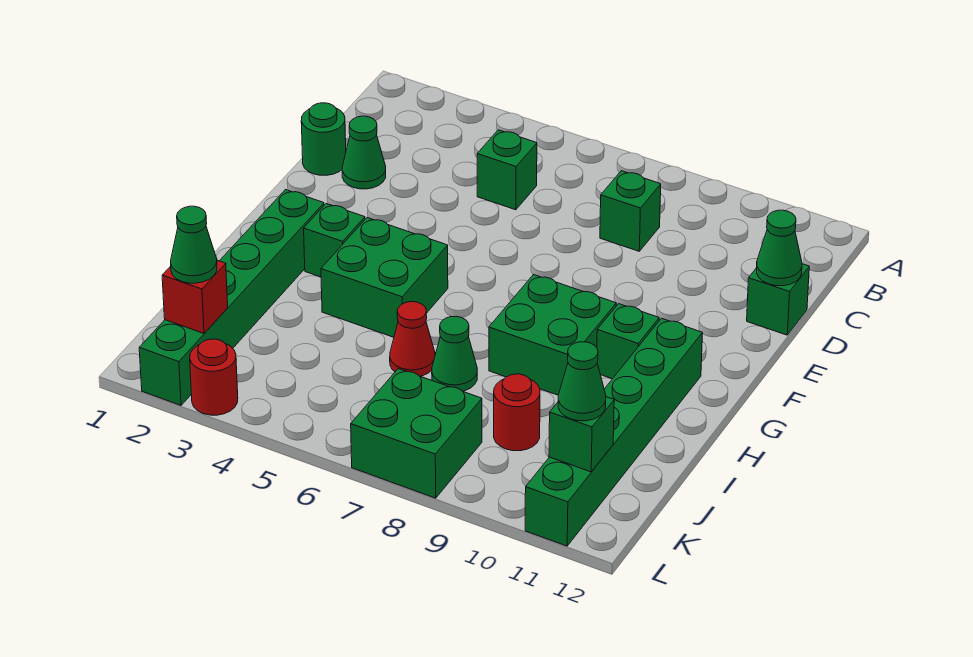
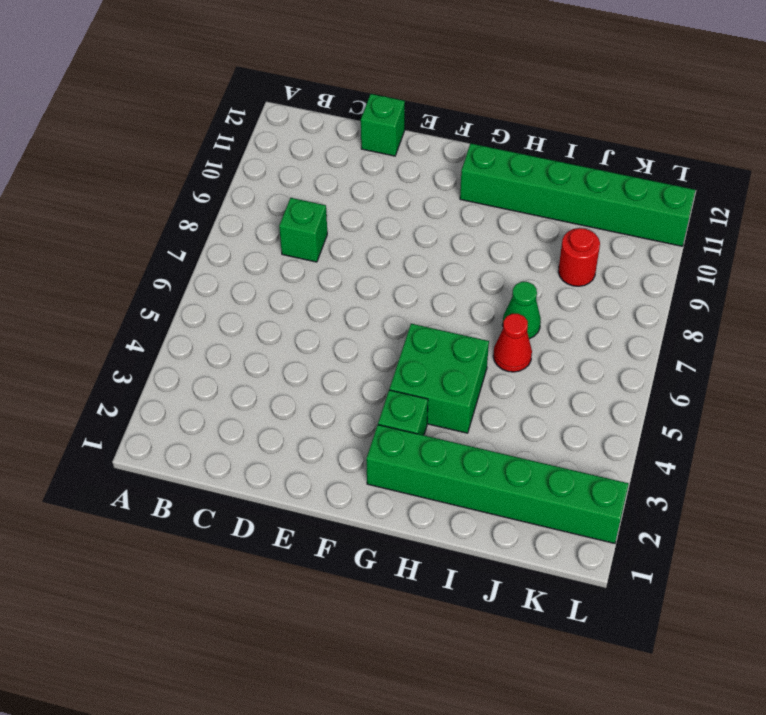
none -> green brick C5 level 1
none -> green round brick D1 level 1
none -> green cone D2 level 1

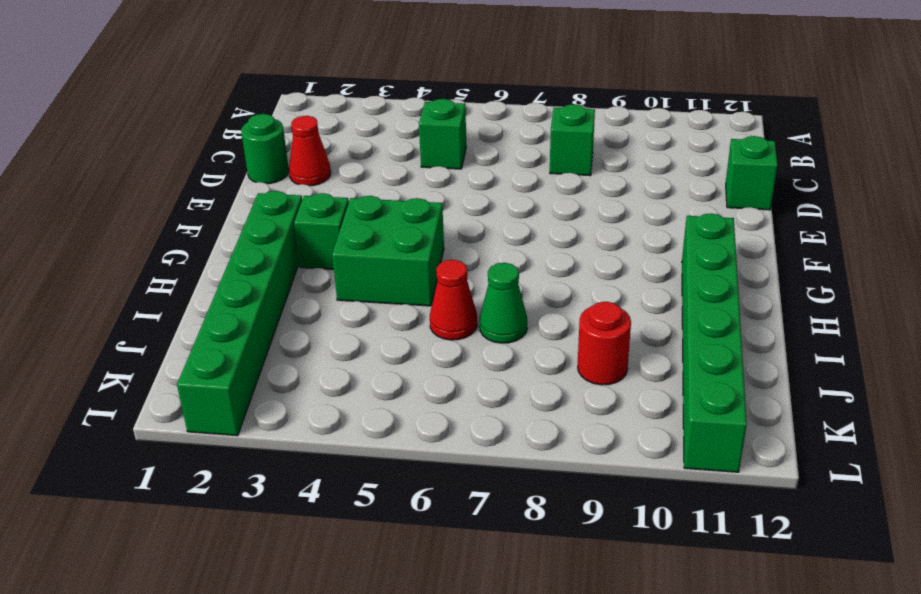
red cone D2 level 1 -> green cone D2 level 1
none -> green brick G8:H9 level 1
none -> green brick G10 level 1
none -> green brick K7:L8 level 1

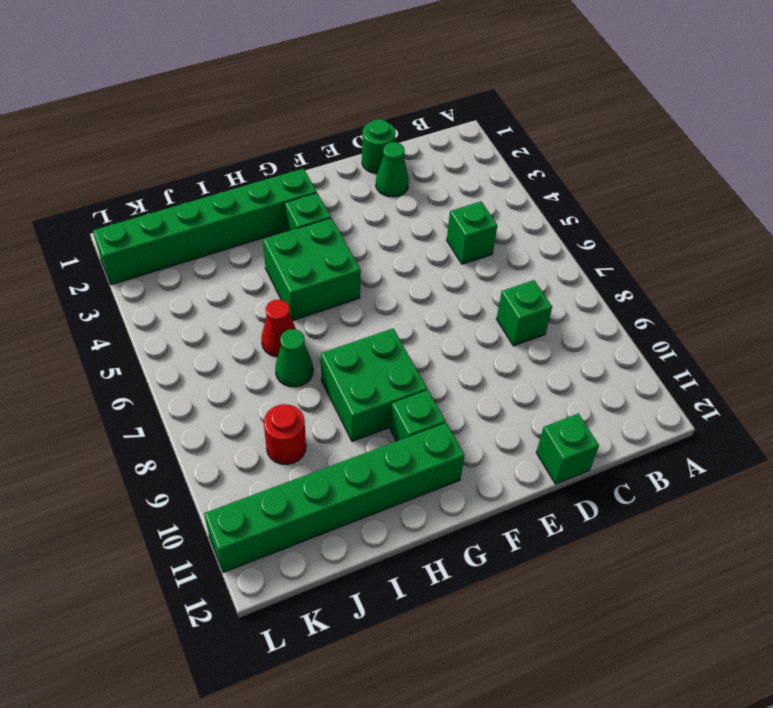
none -> green brick K7:L8 level 1
none -> red round brick L3 level 1
none -> green cone D12 level 2

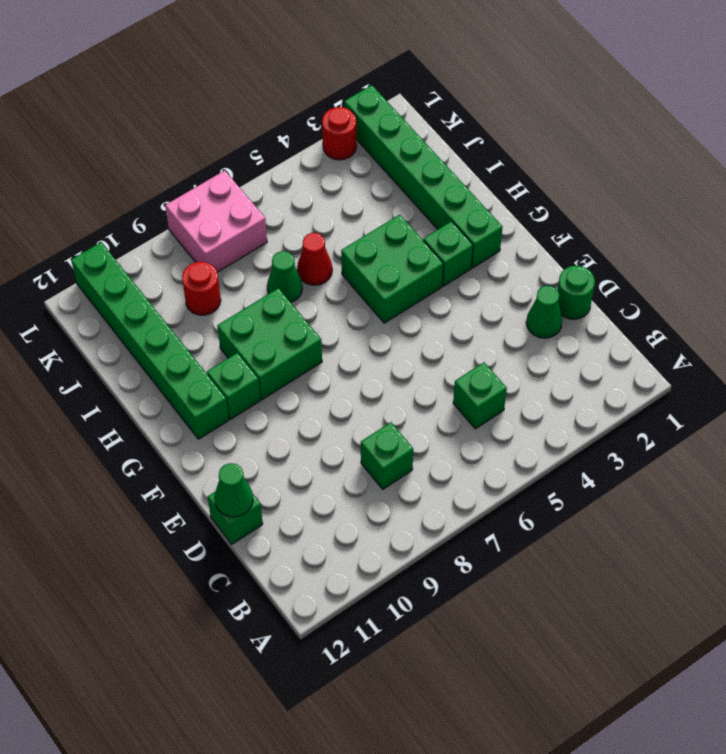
pink brick K7:L8 level 1 -> green brick K7:L8 level 1
none -> red brick K2 level 2
none -> green brick K11 level 2
none -> green cone K2 level 3

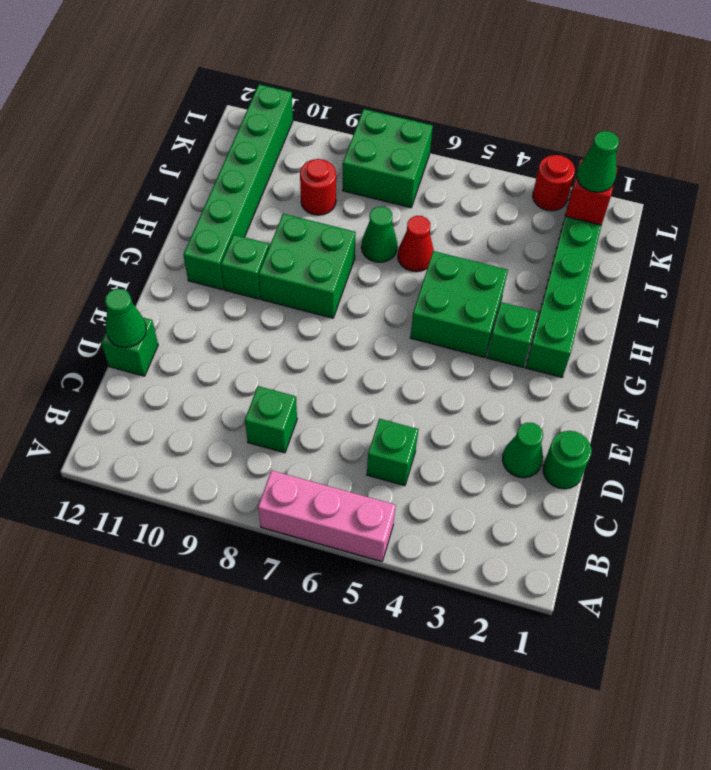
pink brick A5:A7 level 1 -> none
none -> green brick K11 level 2
none -> green cone K11 level 3

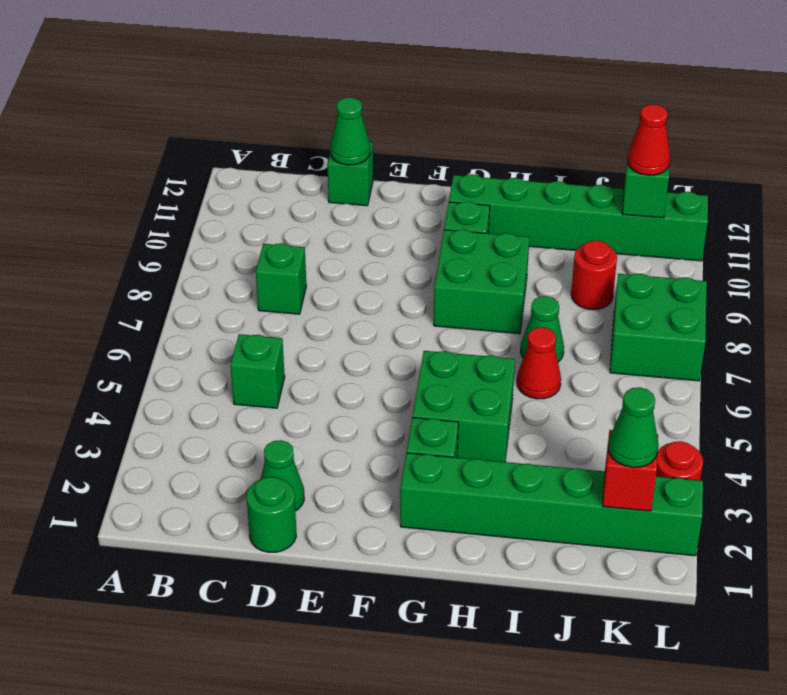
red cone K11 level 3 -> green cone K11 level 3

